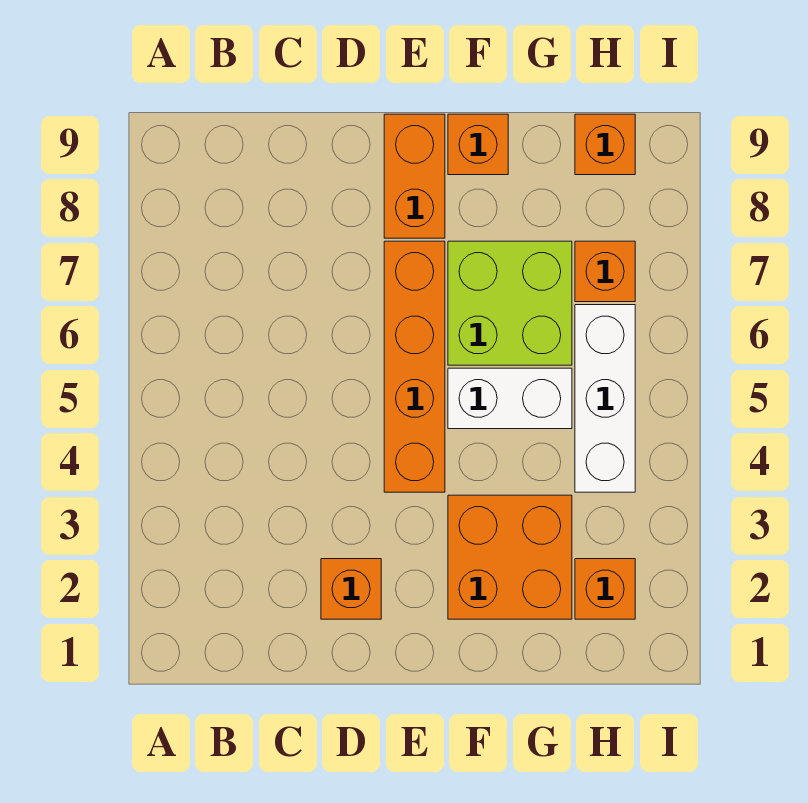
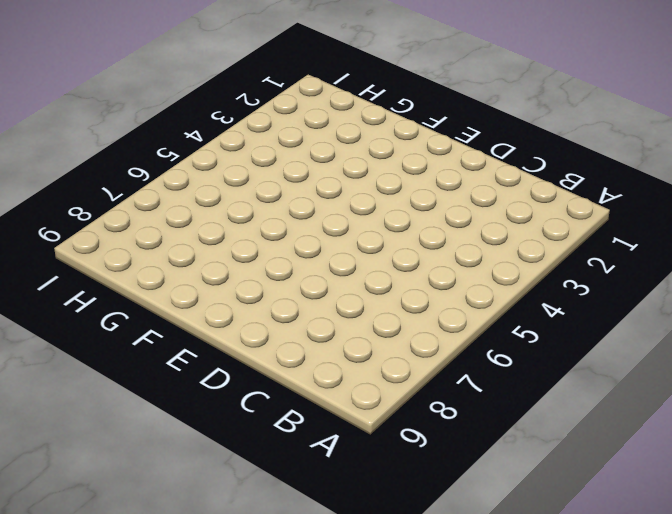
none -> orange brick D2 level 1
none -> orange brick E4:E7 level 1

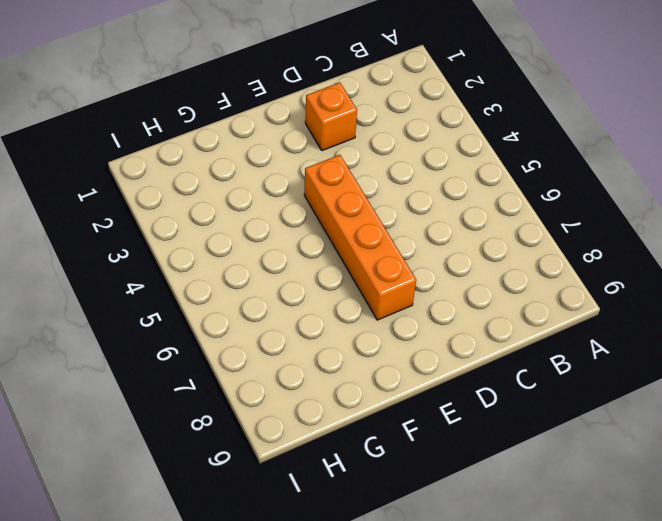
none -> orange brick E8:E9 level 1
none -> orange brick F2:G3 level 1

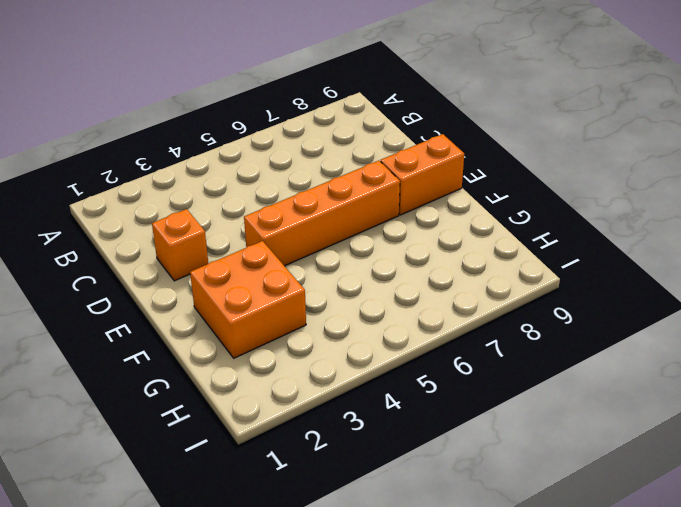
none -> white brick F5:G5 level 1
none -> lime brick F6:G7 level 1

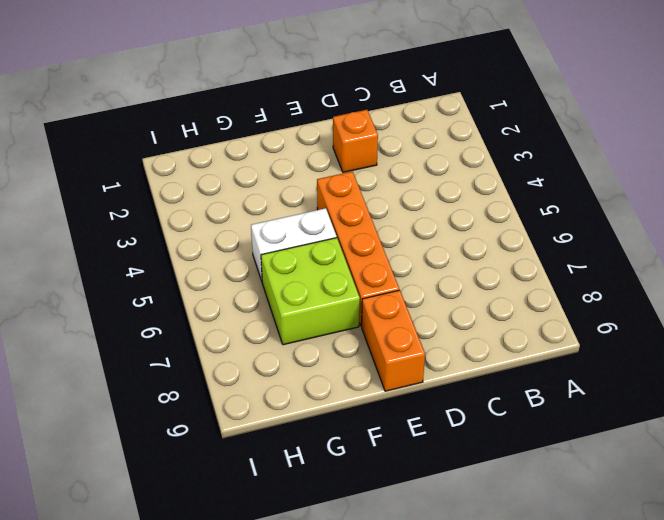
none -> orange brick F2:G3 level 1
none -> orange brick F9 level 1

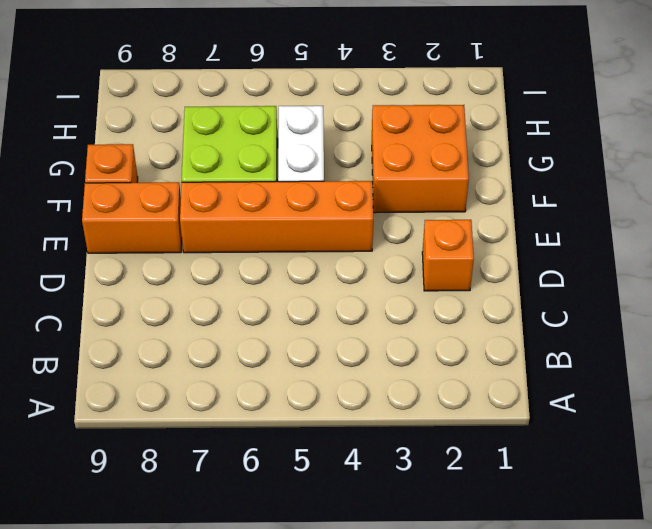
none -> orange brick H2 level 1
none -> white brick H4:H6 level 1

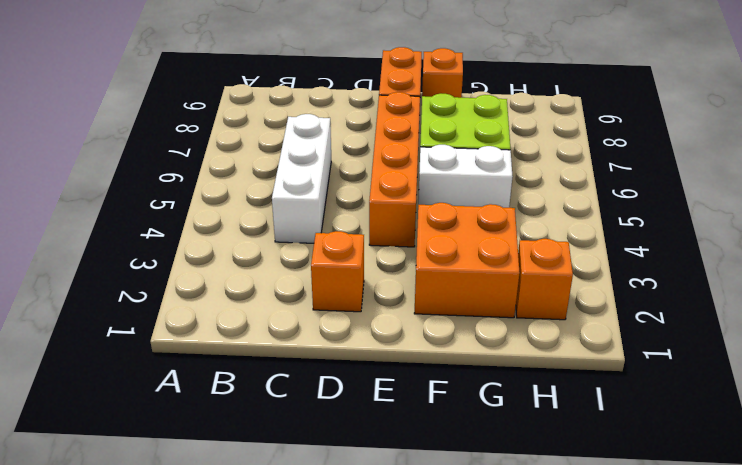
white brick C4:C6 level 1 -> white brick H4:H6 level 1
none -> orange brick H7 level 1
none -> orange brick H9 level 1

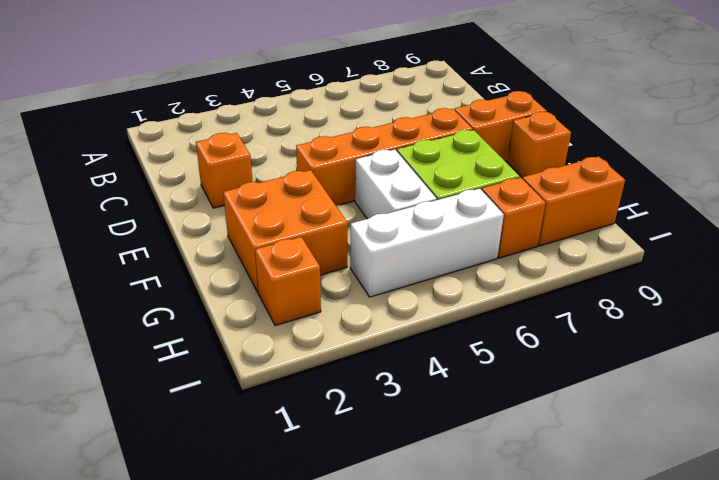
orange brick H8:H9 level 1 -> orange brick H9 level 1

